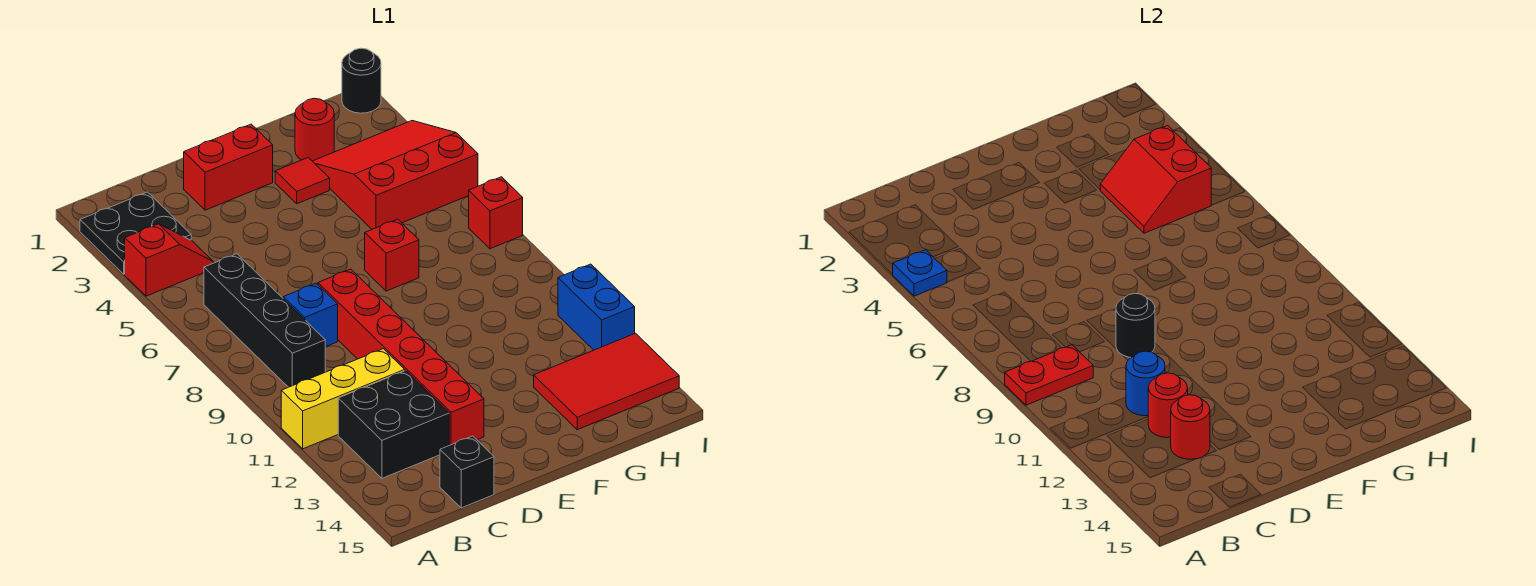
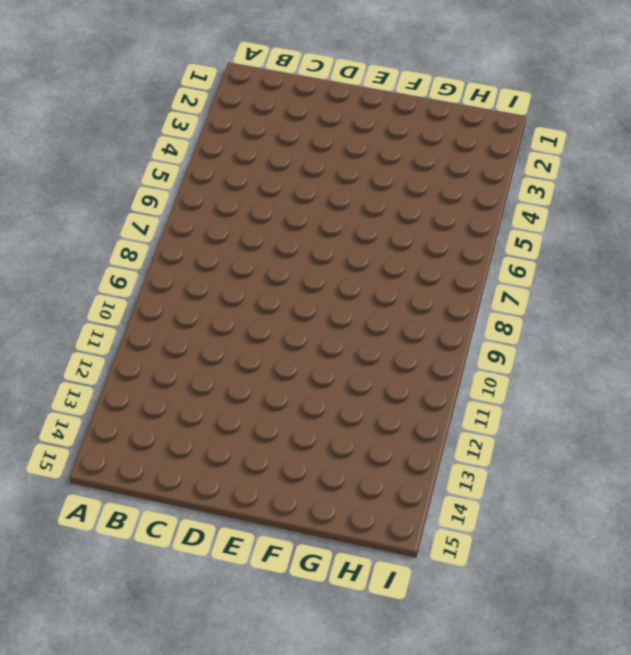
none -> black plate A2:B3 level 1
none -> red slope A4:B4 level 1 top A
none -> yellow brick A11:C11 level 1

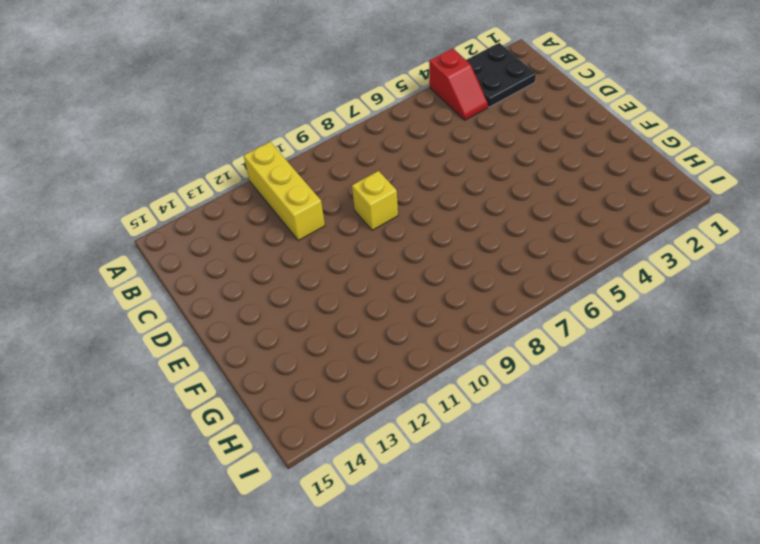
yellow brick D9 level 1 -> red brick D8:D13 level 1
none -> black brick B6:B9 level 1
none -> black brick B12:C13 level 1
none -> blue brick C8 level 1

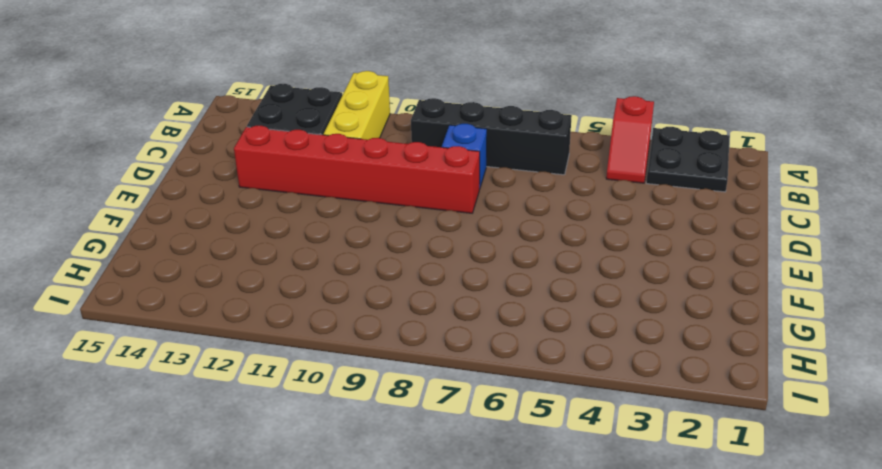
none -> black brick C15 level 1
none -> red brick D2:E2 level 1
none -> red tile F3 level 1

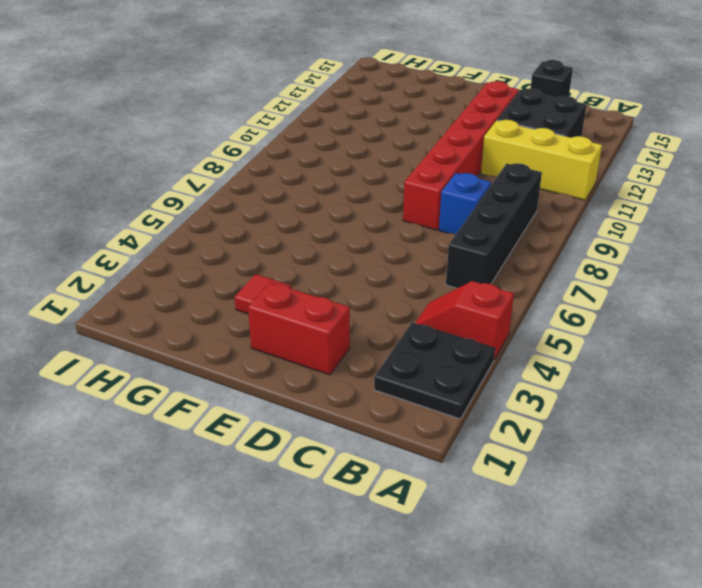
none -> red brick F7 level 1
none -> red round brick G2 level 1
none -> red slope G3:I5 level 1 top 5

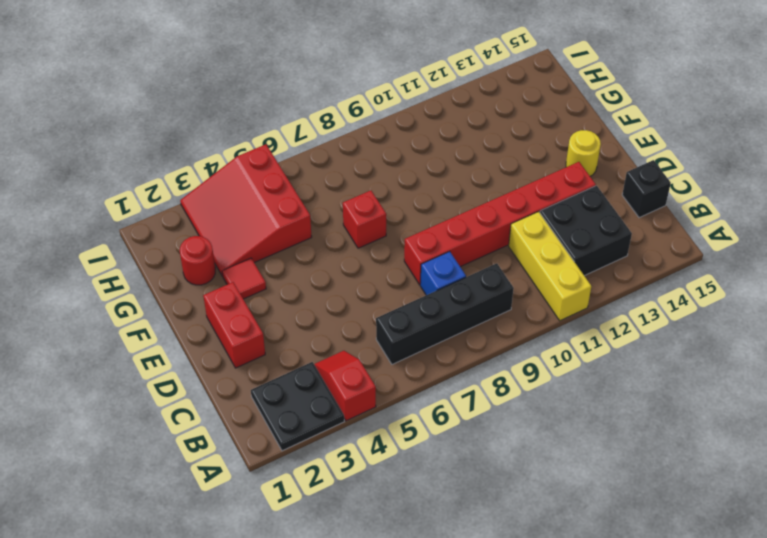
yellow round brick E14 level 1 -> none
none -> red tile G13:I14 level 1
none -> black round brick I1 level 1
none -> red brick I7 level 1

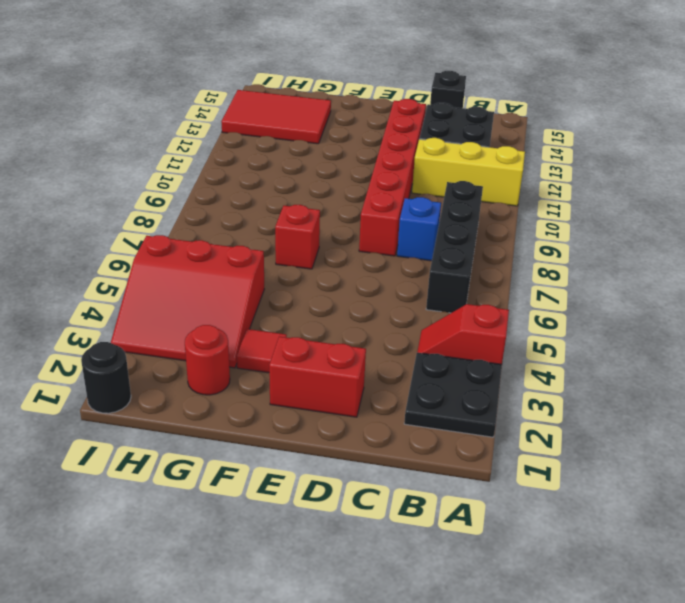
none -> red brick I7 level 1
none -> blue brick I11:I12 level 1
none -> blue plate A4 level 2

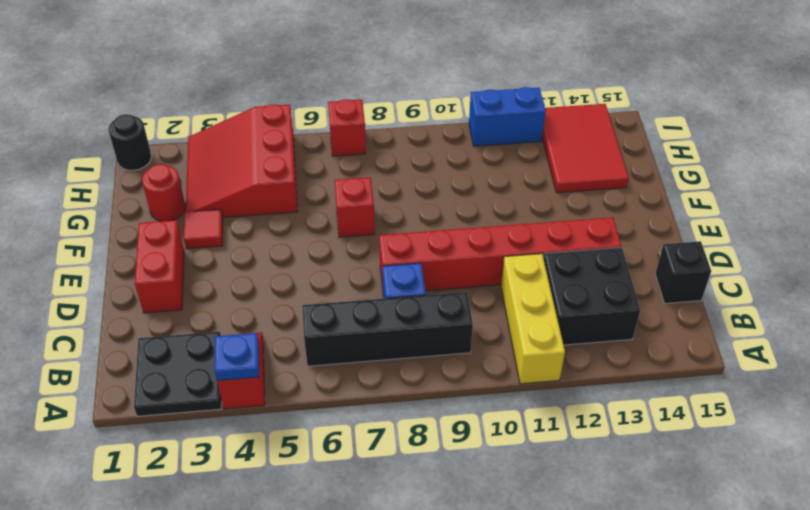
none -> red plate A9:B9 level 2
none -> blue round brick C11 level 2
none -> red round brick C12 level 2

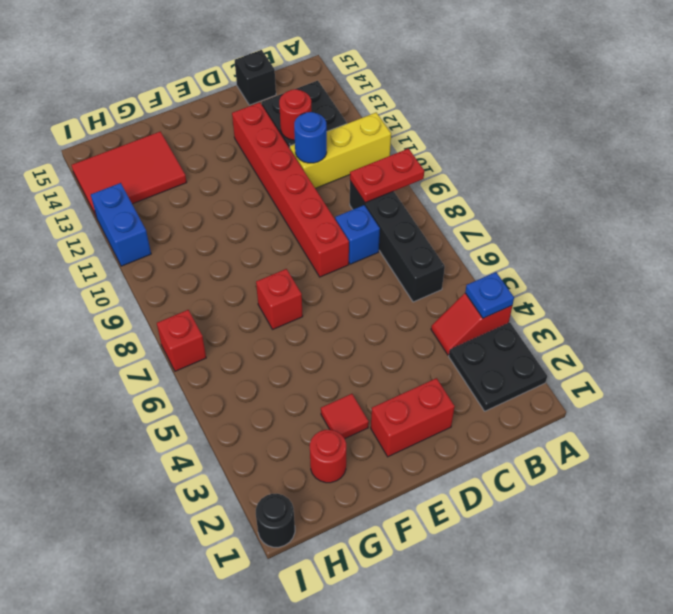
none -> red slope G3:I5 level 1 top 5
none -> red round brick C13 level 2
none -> black round brick D9 level 2

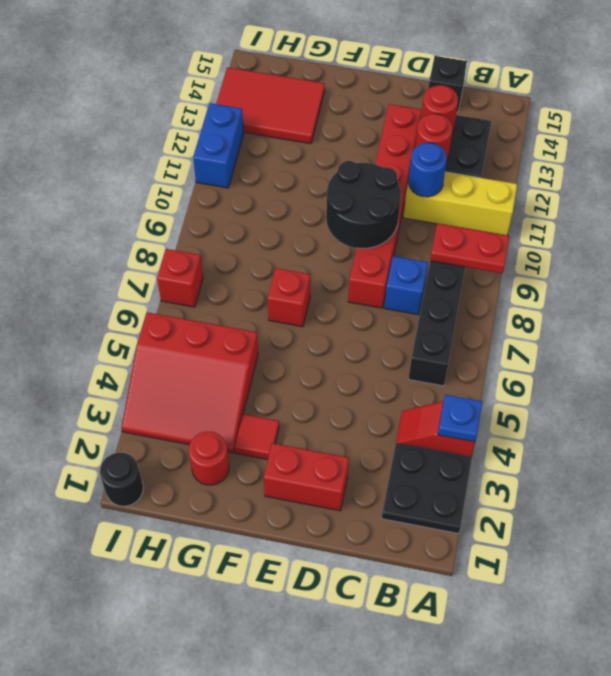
black round brick D9:E10 level 2 -> black round brick D9 level 2
none -> red slope G4:H5 level 2 top H

